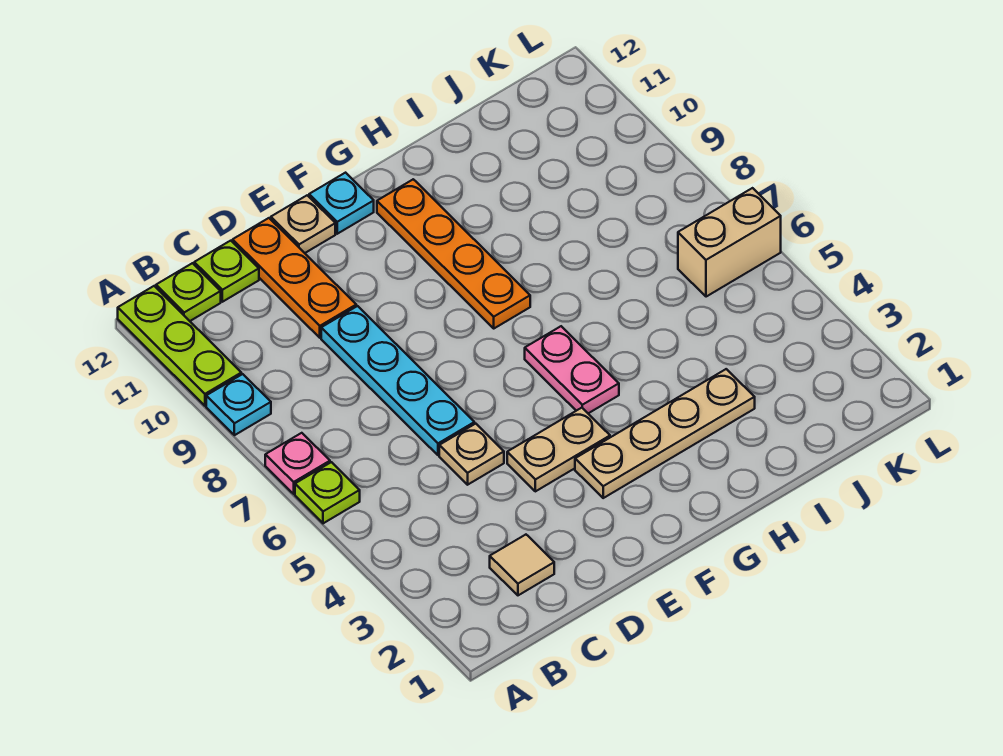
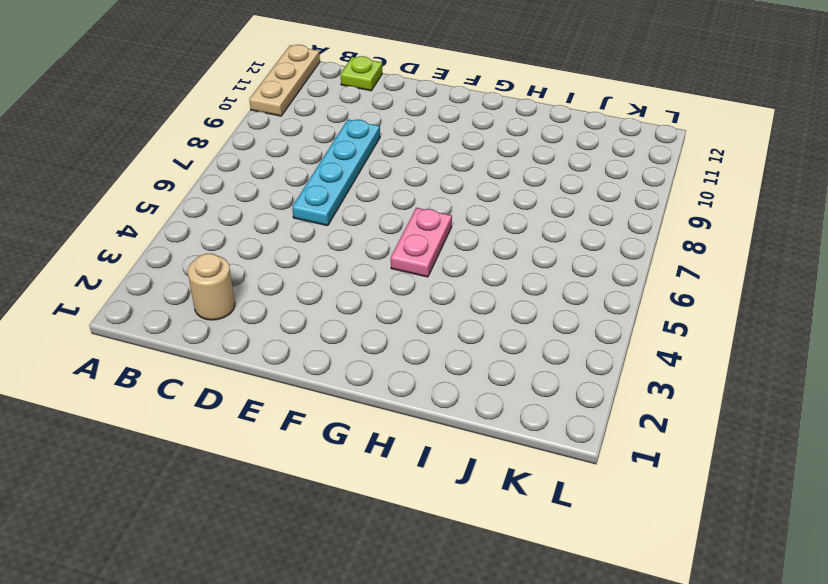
tan plate A10:A12 level 1 -> lime plate A10:A12 level 1
tan round brick C2 level 1 -> tan tile C2 level 1
none -> lime plate A6 level 1
none -> pink plate A7 level 1
none -> cyan plate A9 level 1

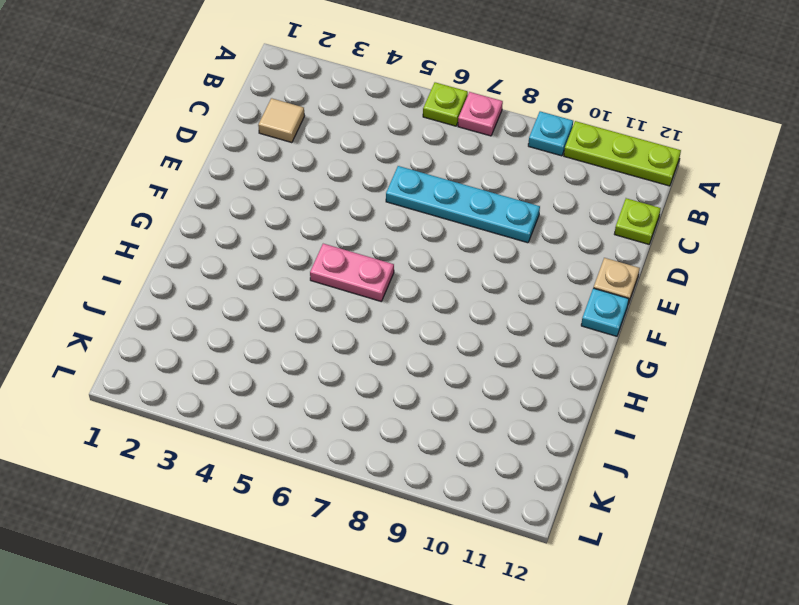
none -> lime plate B12 level 1
none -> tan plate D5 level 1
none -> orange plate D10:D12 level 1

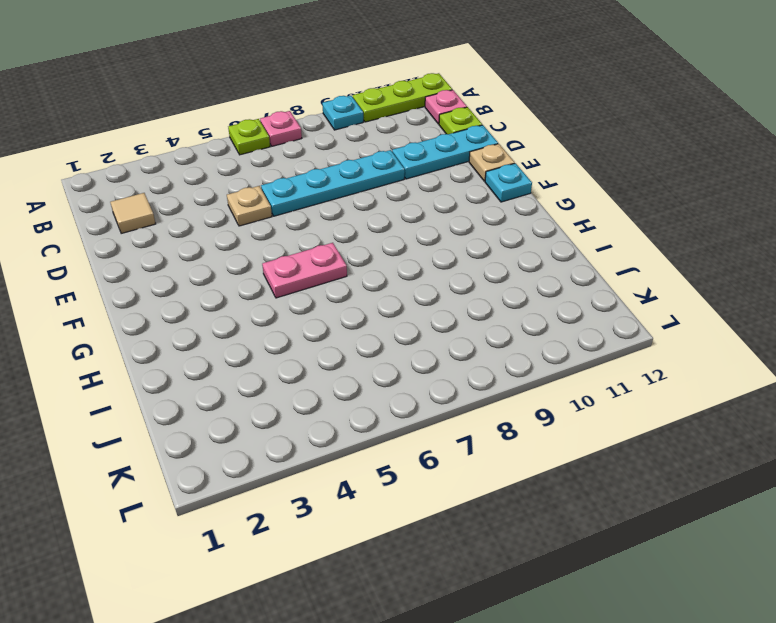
pink plate B12 level 1 -> lime plate B12 level 1
cyan plate D10:D12 level 1 -> orange plate D10:D12 level 1
none -> tan plate E4:F4 level 1
none -> tan plate F3:I3 level 1
none -> orange plate G8:G11 level 1

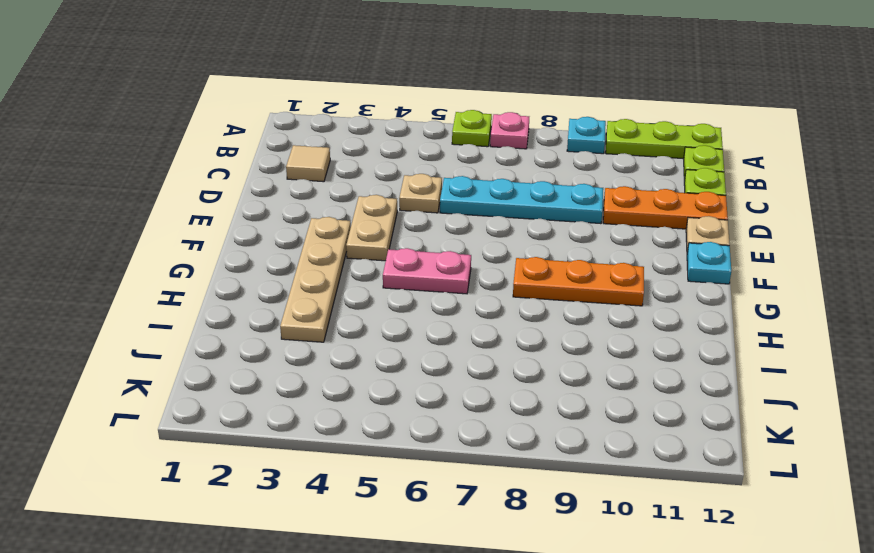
orange plate G8:G10 level 1 -> orange plate G8:G11 level 1
none -> tan brick K6:L6 level 1

